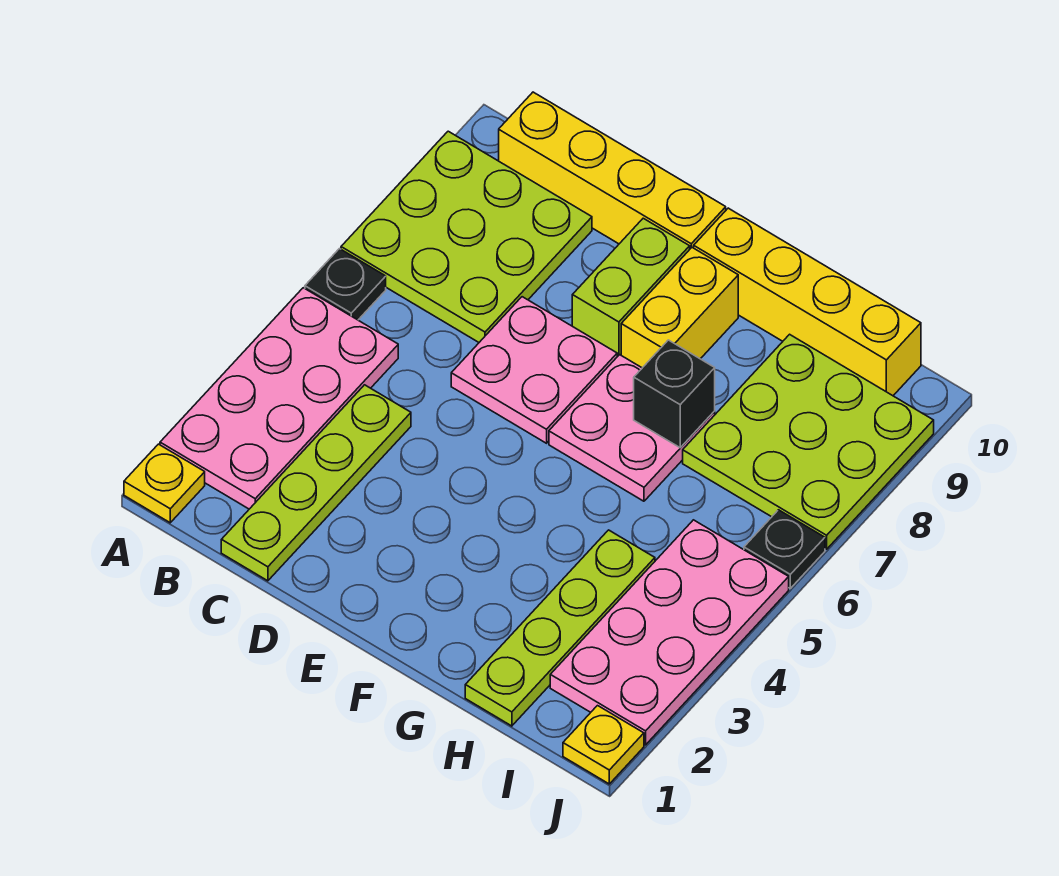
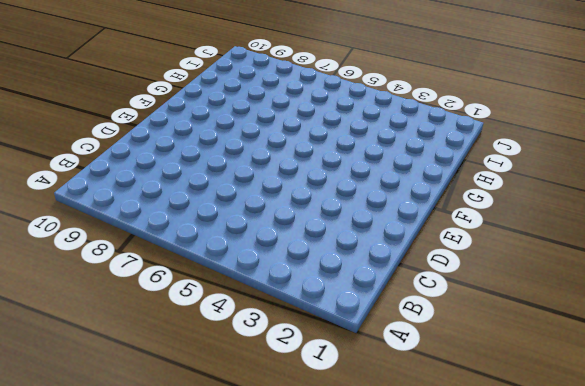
none -> yellow plate A1 level 1
none -> pink plate A2:B5 level 1
none -> black plate A6 level 1

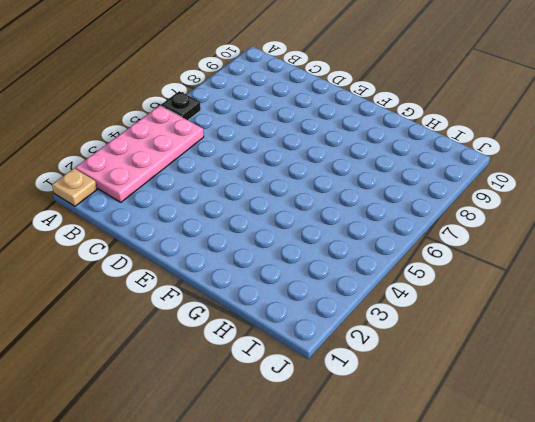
tan plate A1 level 1 -> yellow plate A1 level 1
none -> lime plate A7:C9 level 1
none -> yellow brick B10:E10 level 1
none -> lime plate C1:C4 level 1

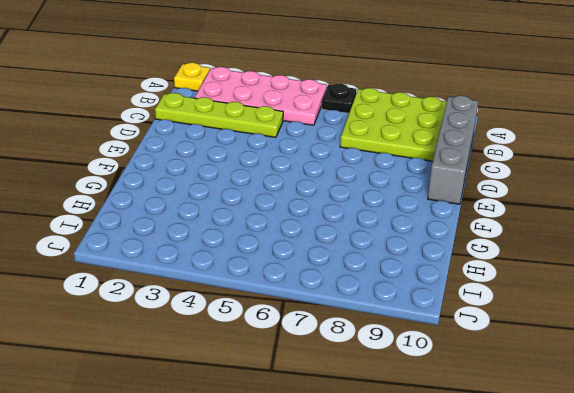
grey brick B10:E10 level 1 -> yellow brick B10:E10 level 1
none -> pink plate D6:E7 level 1
none -> lime brick E8:E9 level 1
none -> pink plate F6:G7 level 1

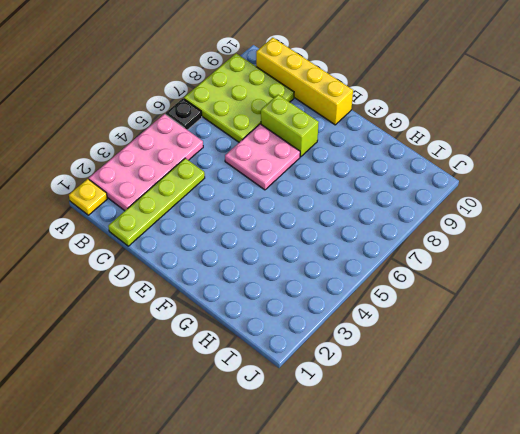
lime brick D8:E8 level 1 -> lime brick E8:E9 level 1
none -> pink plate F6:G7 level 1
none -> yellow brick F8:F9 level 1
none -> yellow brick F10:I10 level 1

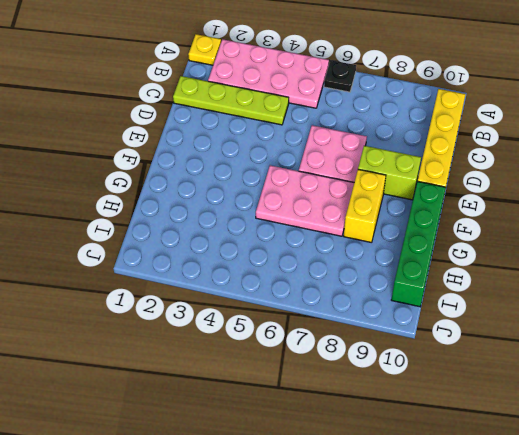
pink plate F5:G7 level 1 -> pink plate F6:G7 level 1
yellow brick F8:G8 level 1 -> yellow brick F8:F9 level 1
green brick F10:I10 level 1 -> yellow brick F10:I10 level 1
none -> lime plate A7:C9 level 1
none -> lime plate H1:H4 level 1
none -> lime plate H7:J9 level 1

